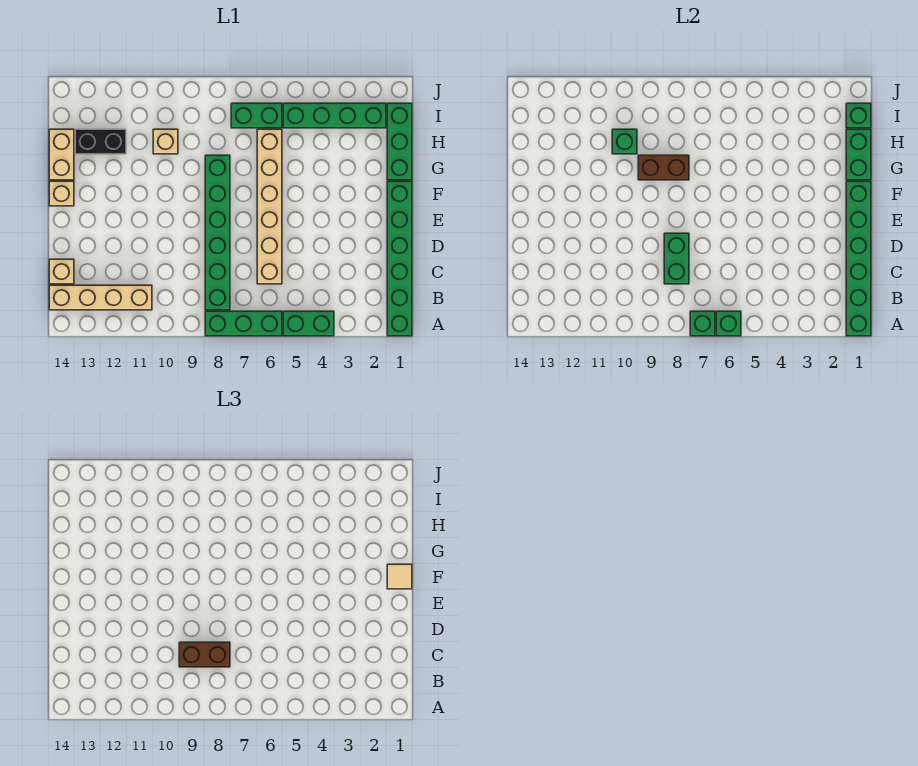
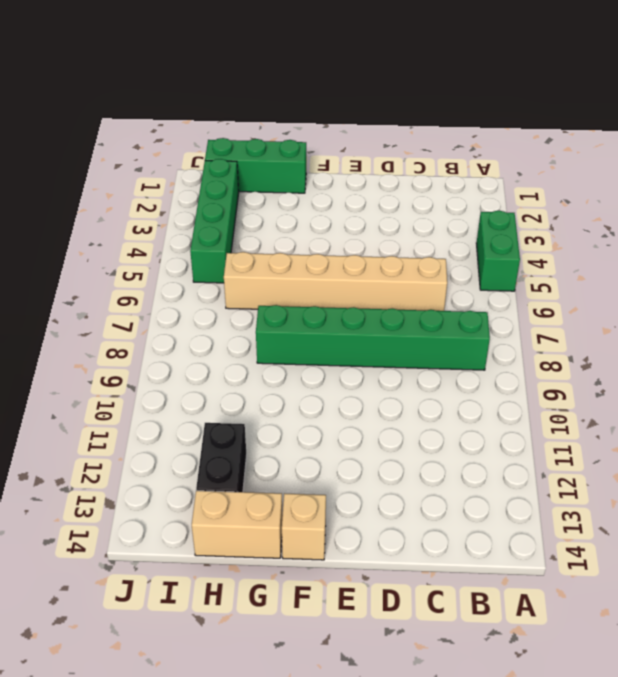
none -> green brick A1:F1 level 1
none -> green brick A6:A8 level 1
none -> tan brick B11:B14 level 1

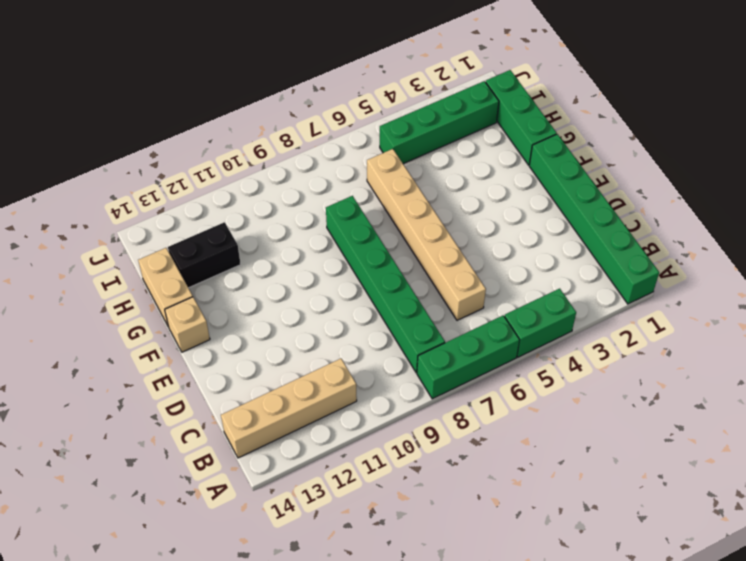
none -> tan brick C14 level 1
none -> tan brick H10 level 1
none -> green brick I6:I7 level 1

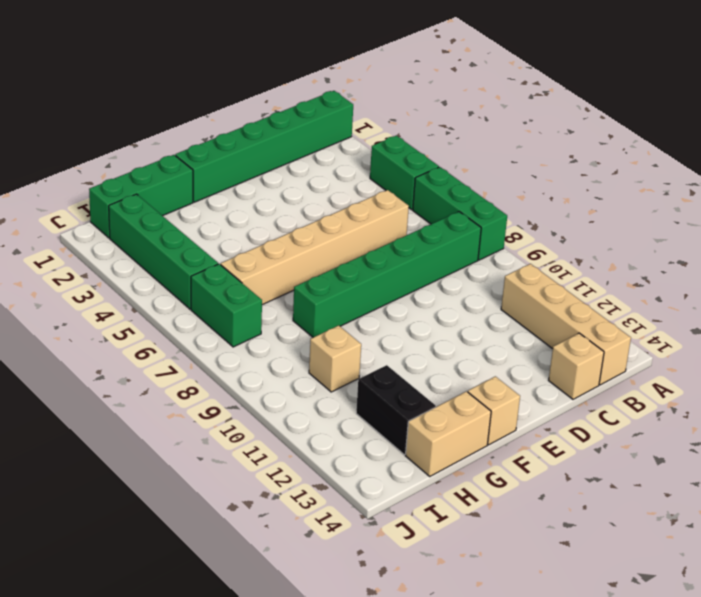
none -> green brick A1:F1 level 2
none -> green brick A6 level 2
none -> green brick A7 level 2

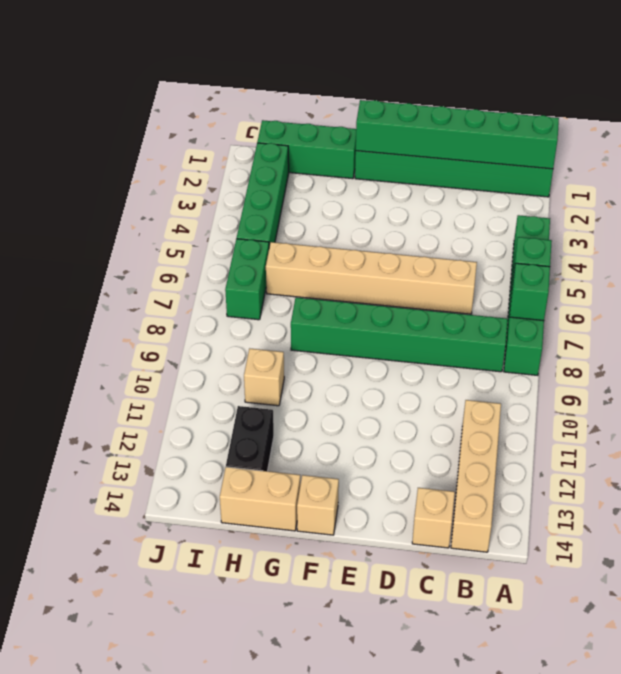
none -> green brick C8:D8 level 2
none -> green brick G1:H1 level 2
none -> brown brick G8:G9 level 2

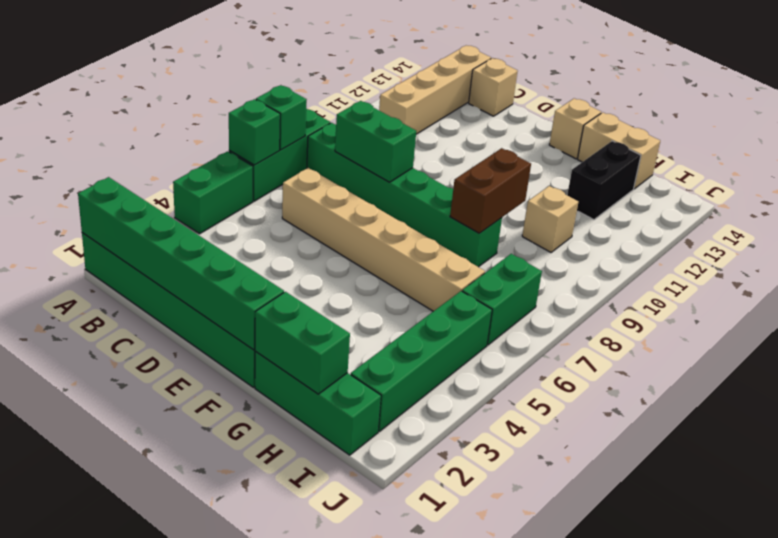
none -> green brick H10 level 2
none -> green brick I1 level 2
none -> brown brick C8:C9 level 3

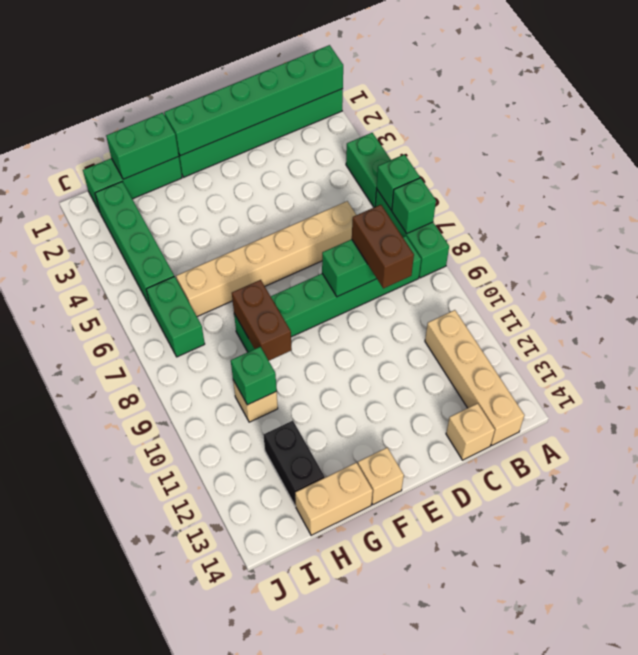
none -> green brick I1 level 2
none -> tan tile F1 level 3

